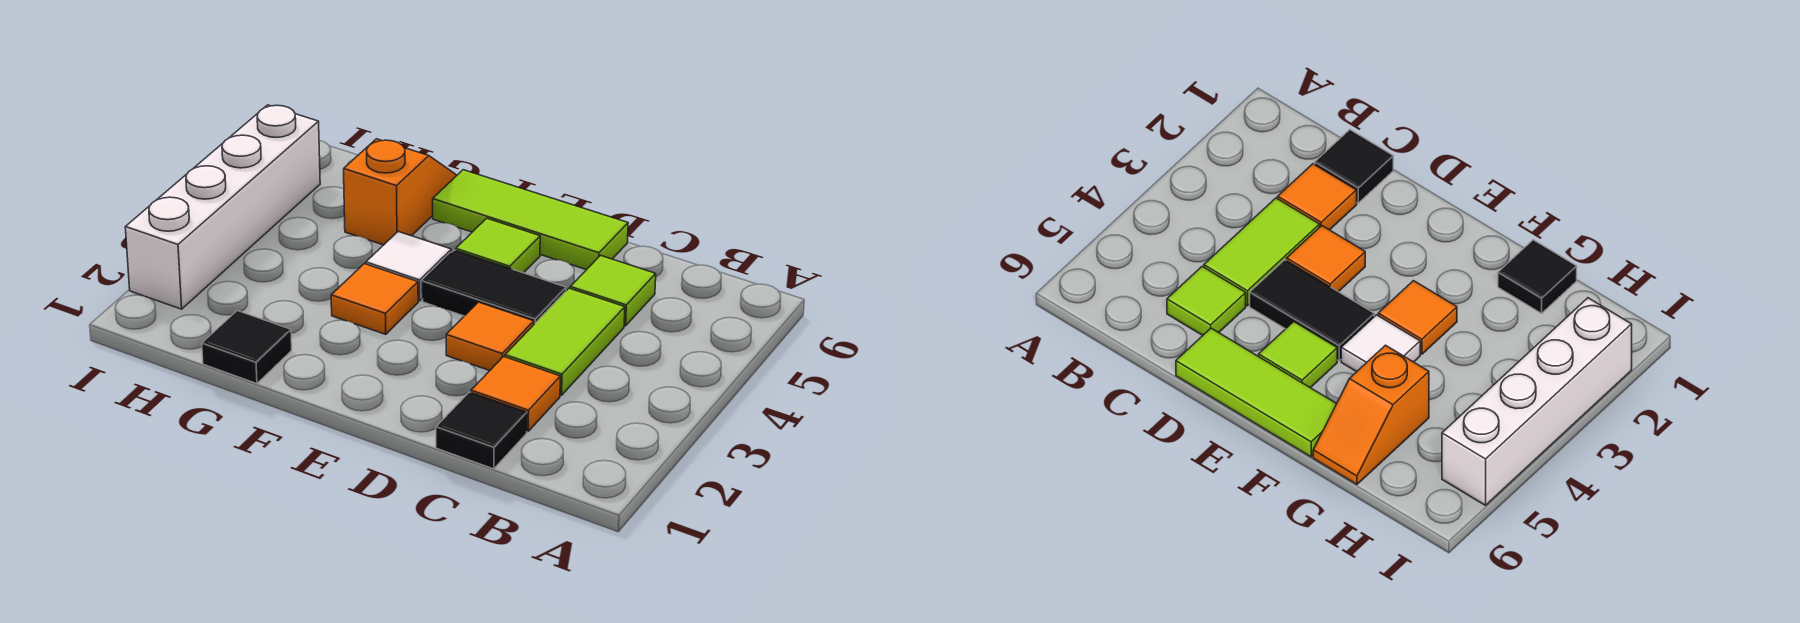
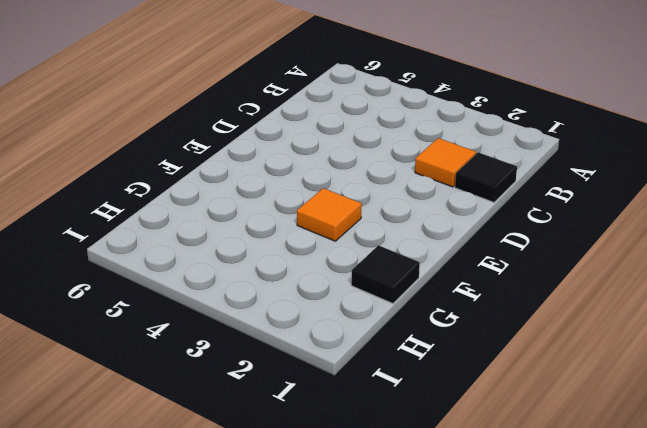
none -> lime tile C3:C4 level 1
none -> lime tile C5 level 1
none -> orange tile D3 level 1

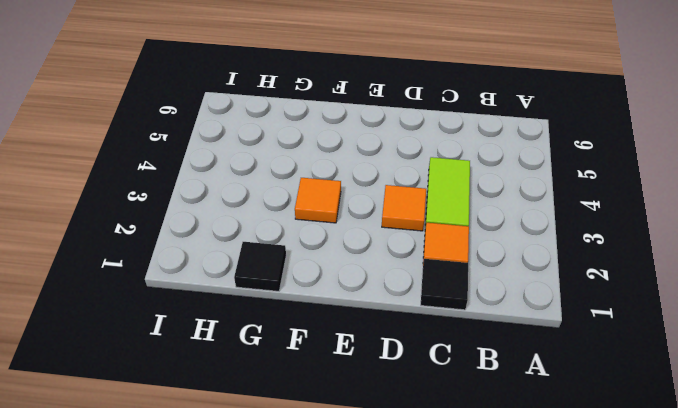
none -> lime tile C5 level 1
none -> black tile D4:E4 level 1
none -> lime tile D6:F6 level 1

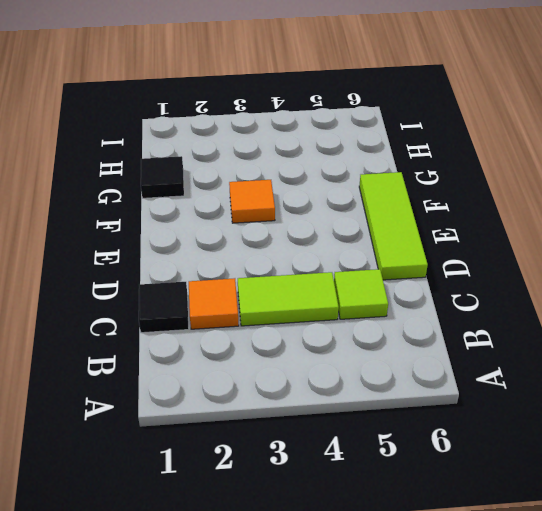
none -> orange tile D3 level 1
none -> black tile D4:E4 level 1
none -> lime tile E5 level 1

